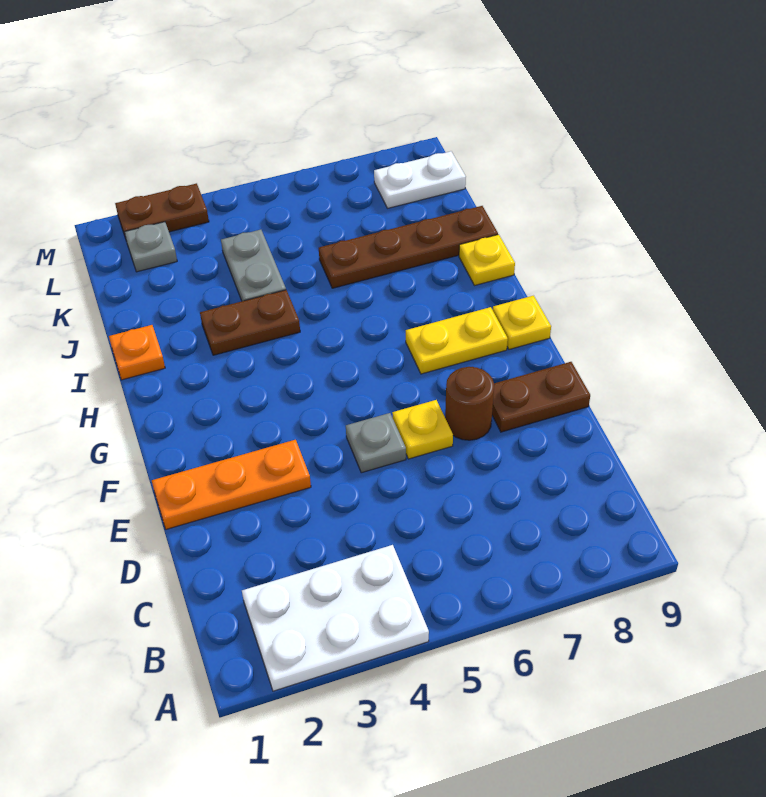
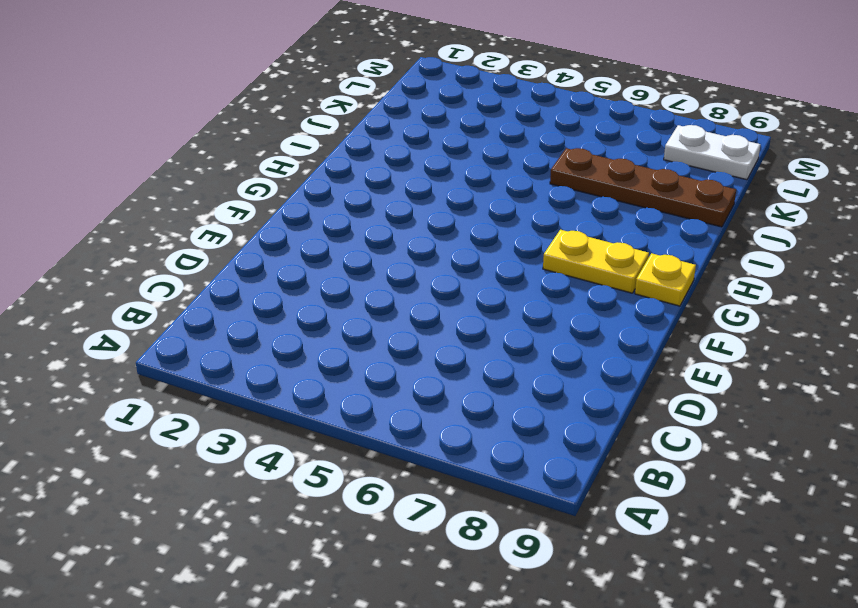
none -> white plate A2:B4 level 1
none -> orange plate E1:E3 level 1
none -> grey plate E5 level 1

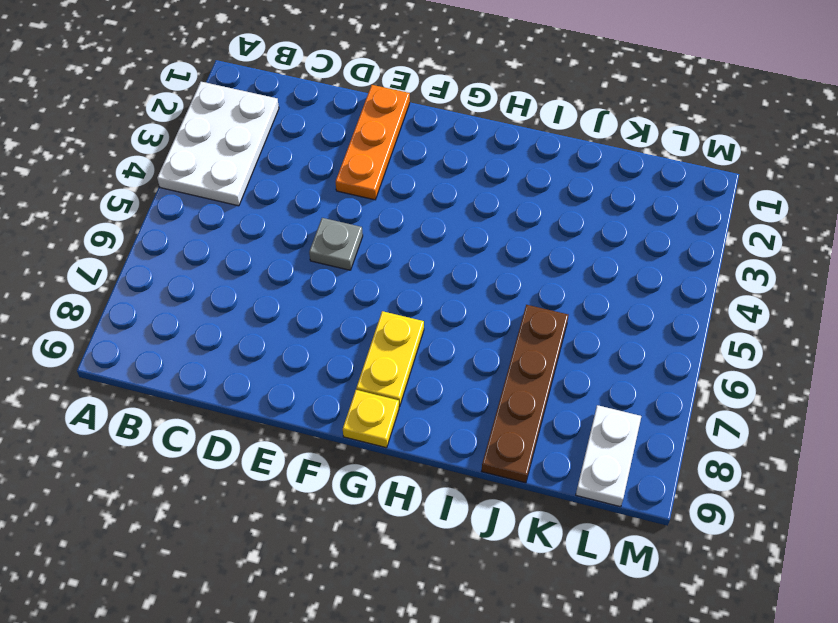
none -> yellow plate E6 level 1
none -> brown round brick E7 level 1
none -> brown plate E8:E9 level 1

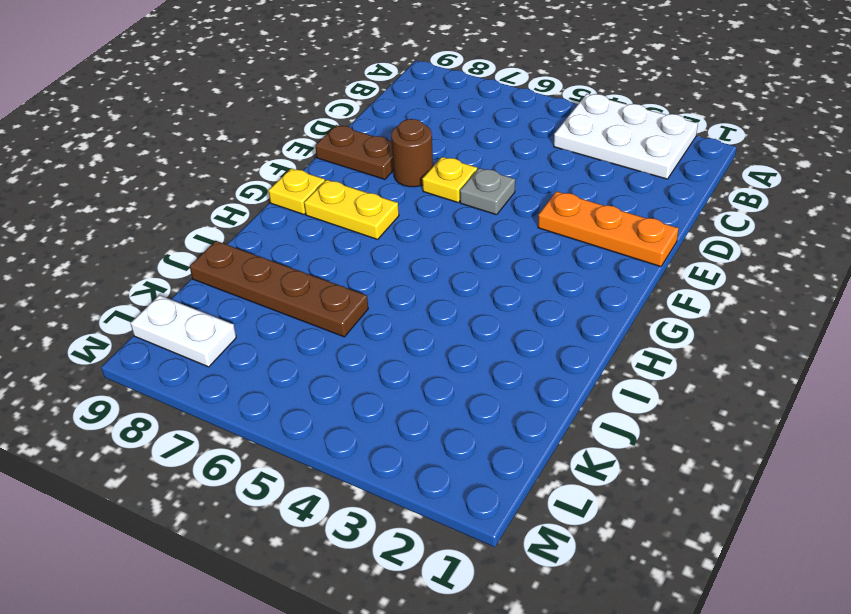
none -> orange plate I1 level 1
none -> brown plate I3:I4 level 1
none -> yellow plate I9 level 1

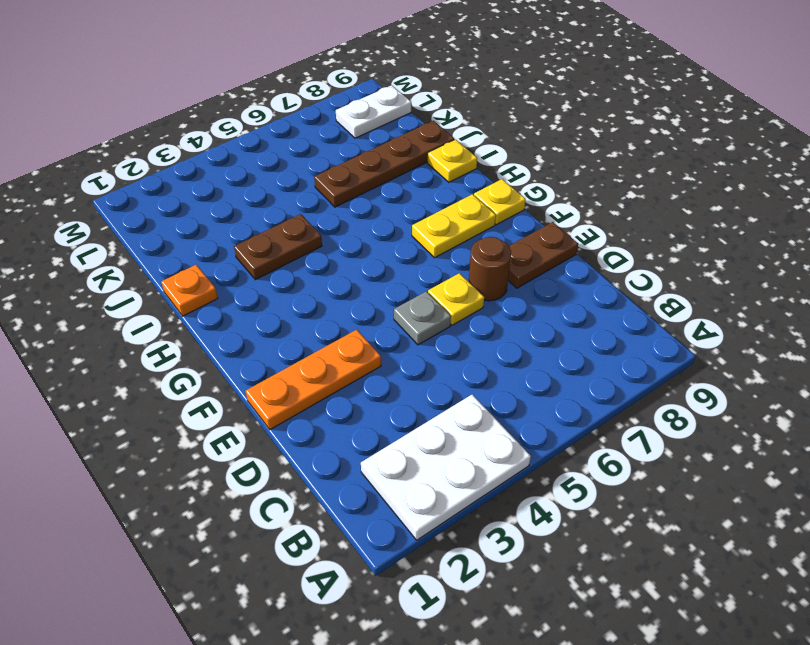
none -> grey plate J4:K4 level 1
none -> grey plate L2 level 1
none -> brown plate M2:M3 level 1

